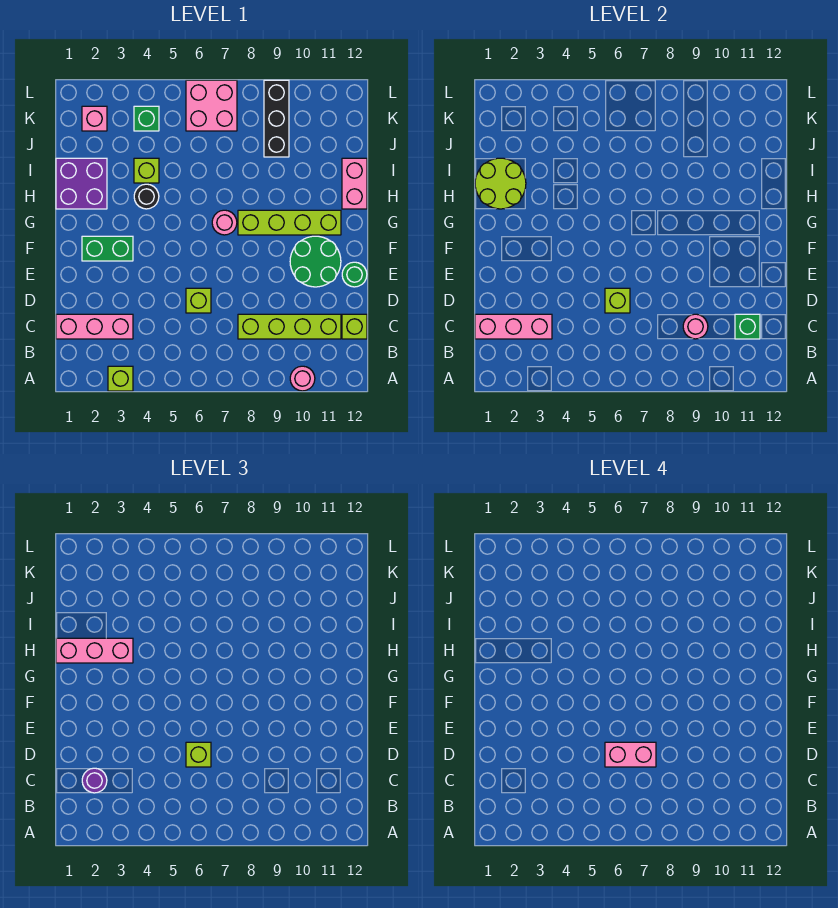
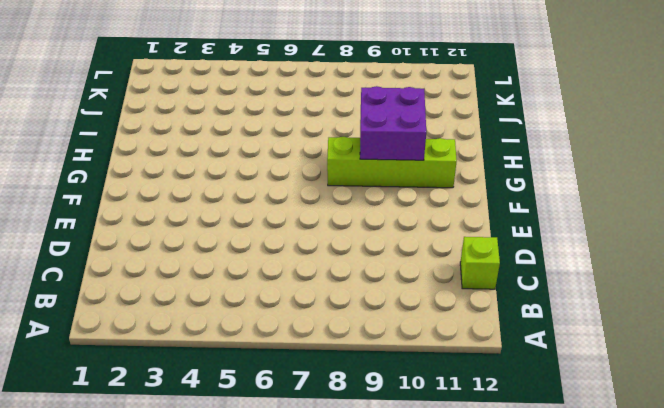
purple brick G9:H10 level 2 -> purple brick H1:I2 level 1
none -> lime brick A3 level 1
none -> pink round brick A10 level 1
none -> pink brick C1:C3 level 1

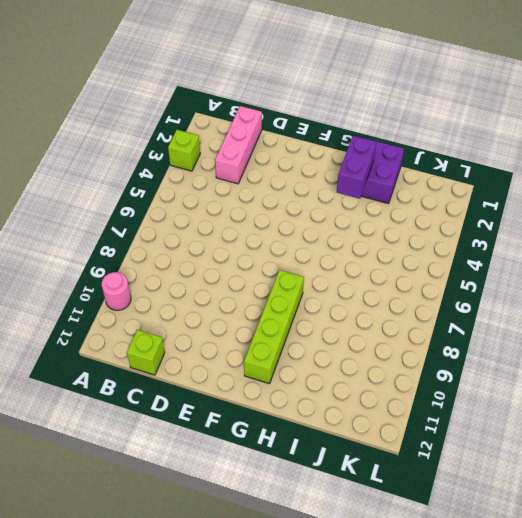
purple brick H2:H3 level 2 -> lime round brick H1:I2 level 2
none -> lime brick C8:C11 level 1
none -> lime brick D6 level 1
none -> green round brick E10:F11 level 1

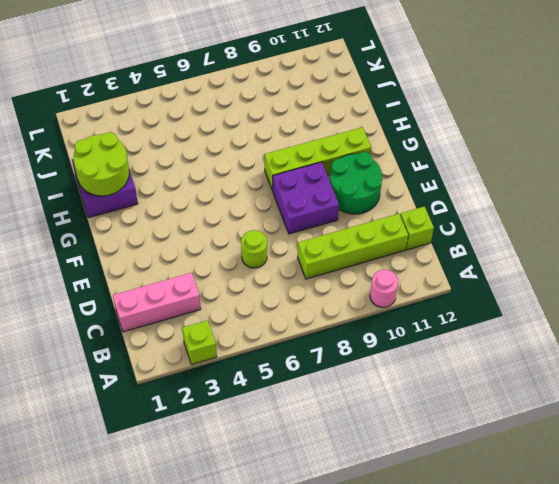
lime round brick D6 level 1 -> lime brick D6 level 1
purple brick E8:F9 level 1 -> none
none -> green round brick E12 level 1
none -> green brick F2:F3 level 1
none -> pink round brick G7 level 1

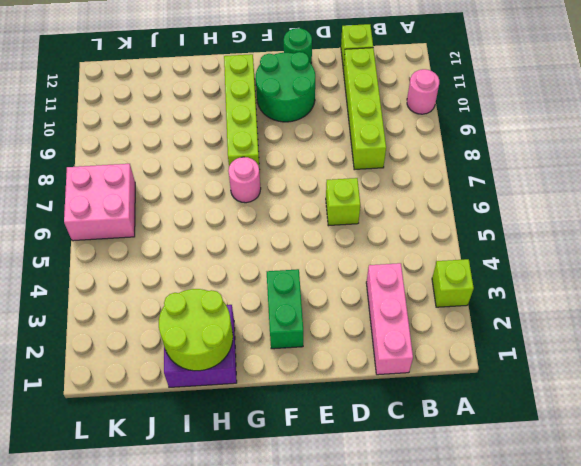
none -> black round brick H4 level 1
none -> pink brick H12:I12 level 1
none -> lime brick I4 level 1

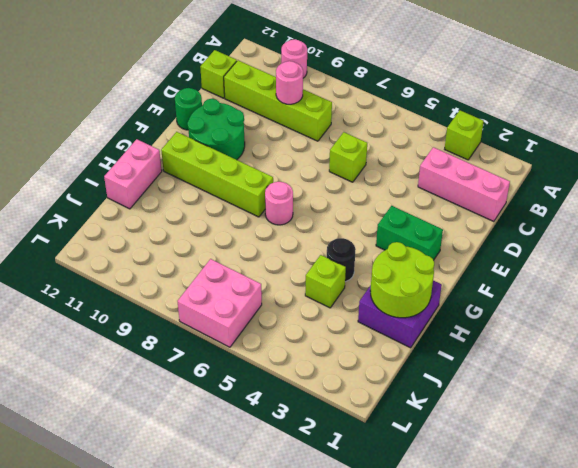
none -> black brick J9:L9 level 1
none -> pink brick K2 level 1
none -> green brick K4 level 1

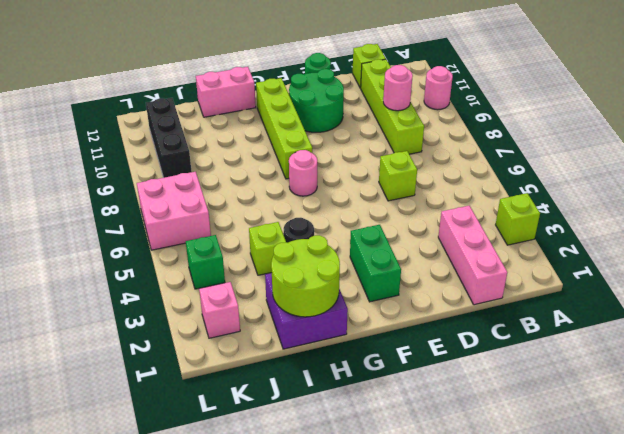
black brick K9:K11 level 1 -> black brick J9:L9 level 1
none -> pink brick C1:C3 level 2
none -> green brick C11 level 2
none -> lime brick D6 level 2

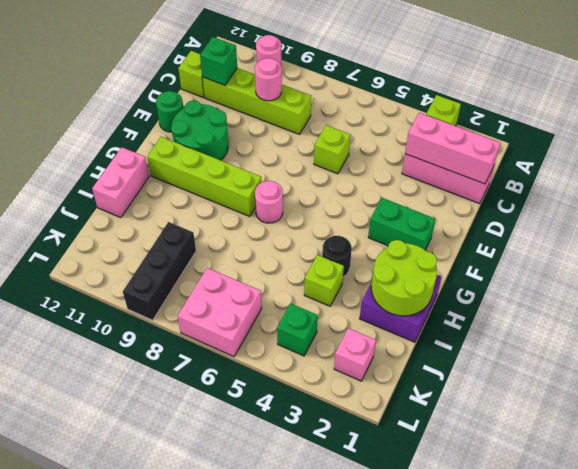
none -> lime brick D6 level 2
none -> purple round brick C2 level 3
none -> lime brick D6 level 3

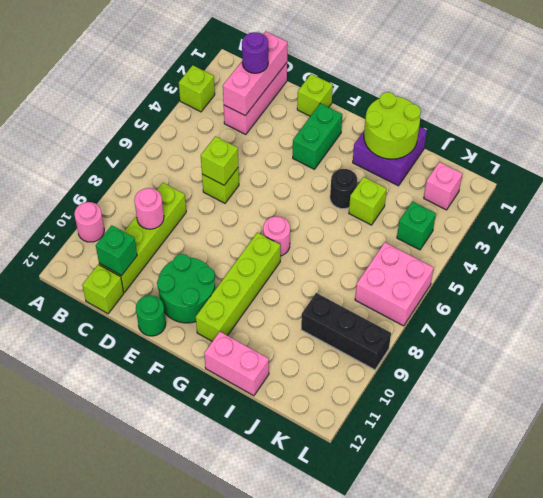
lime brick E1 level 1 -> lime brick D6 level 3
none -> pink brick H1:H3 level 3
none -> pink brick D6:D7 level 4

